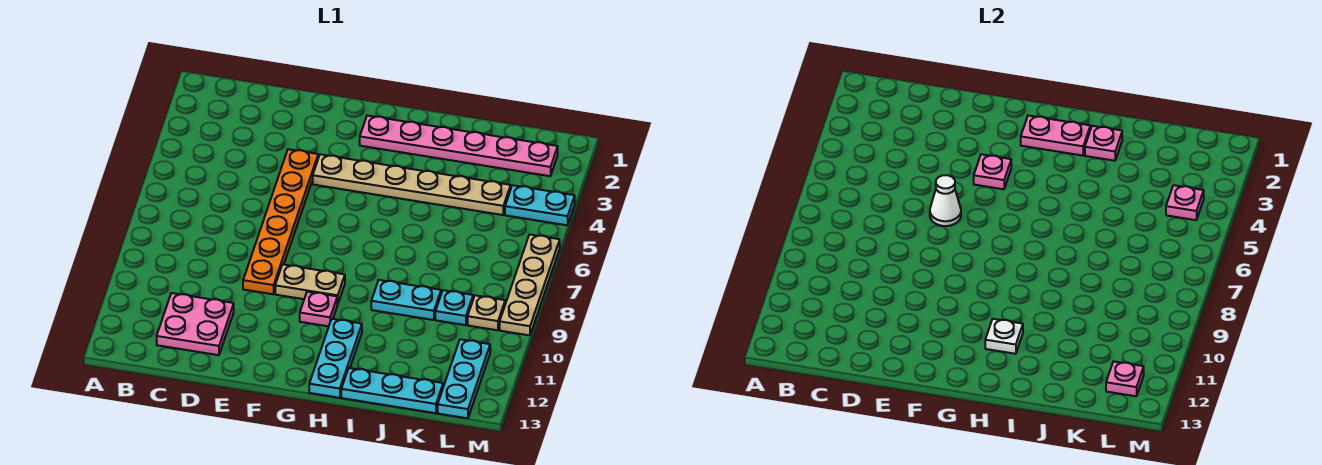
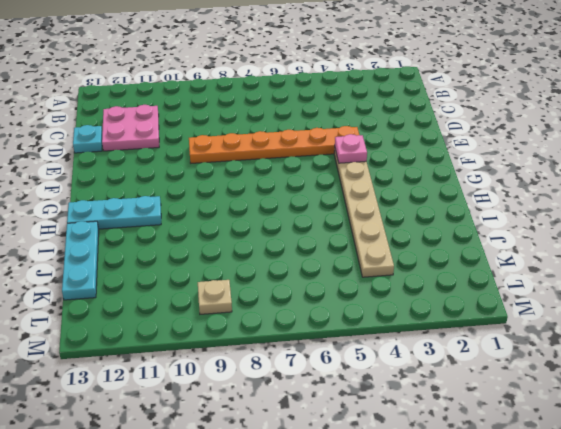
cyan plate D13 level 1 -> cyan plate K9 level 1
none -> tan plate F9:G9 level 1
none -> pink plate G2:L2 level 1
none -> pink plate G10 level 1

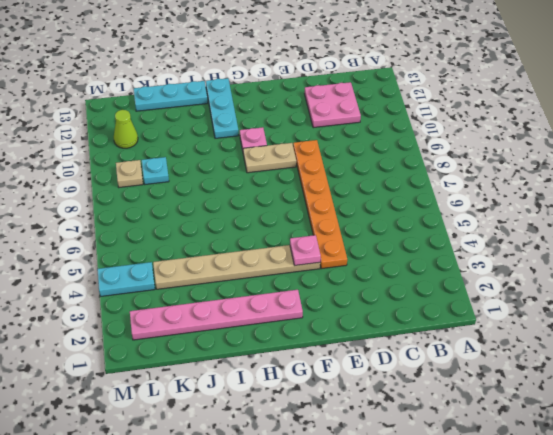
lime cone L11 level 1 -> cyan plate L11:L13 level 1
none -> cyan plate I9:J9 level 1
none -> tan plate M6:M9 level 1
none -> white cone E6 level 2

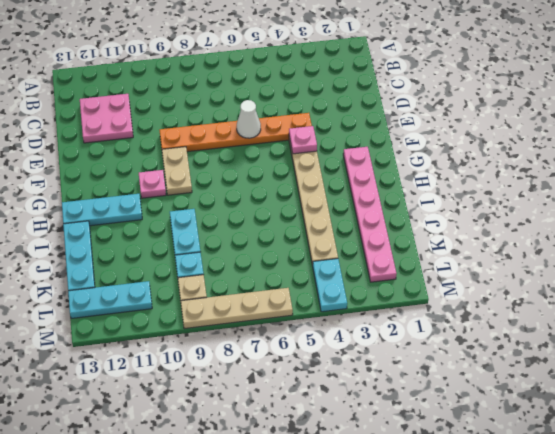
none -> pink plate G2:H2 level 2
none -> white plate H11 level 2
none -> pink plate I2 level 2

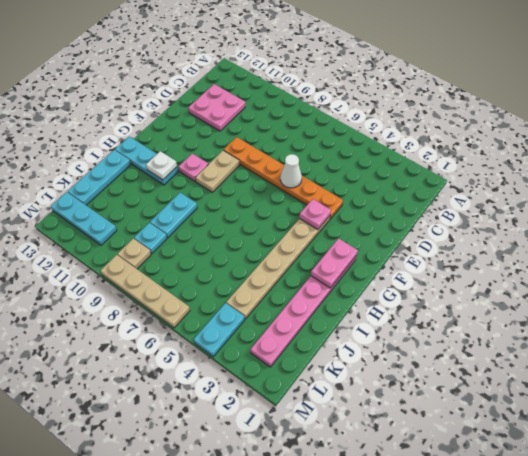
none -> pink plate I2 level 2
none -> pink plate L4 level 2
none -> pink plate L12 level 2

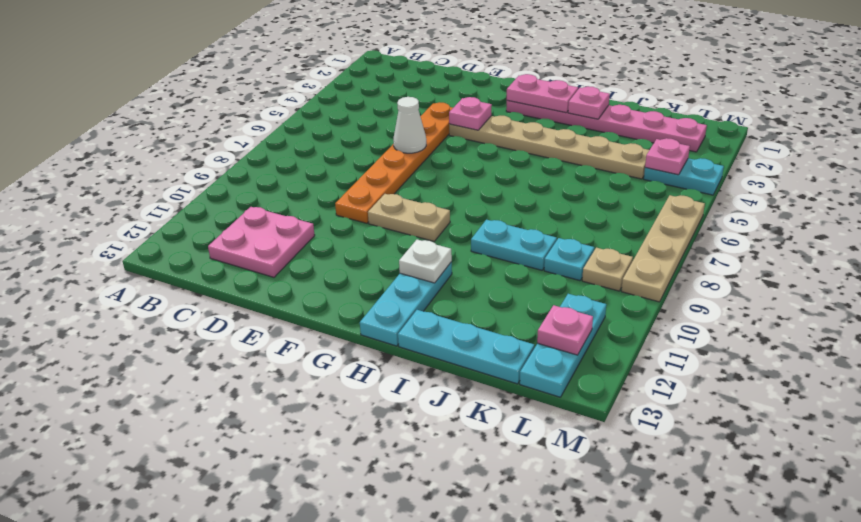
none -> pink plate G10 level 1

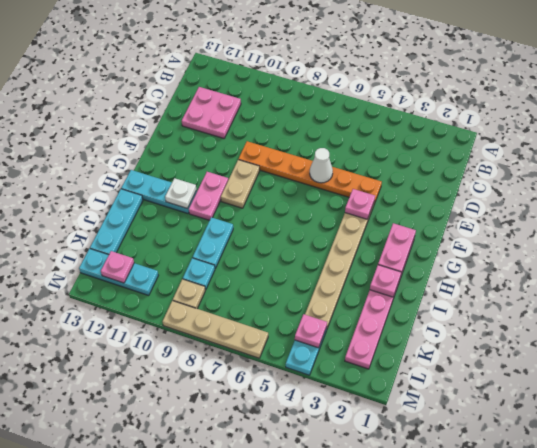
pink plate G10:H10 level 1 -> pink plate G10 level 1

